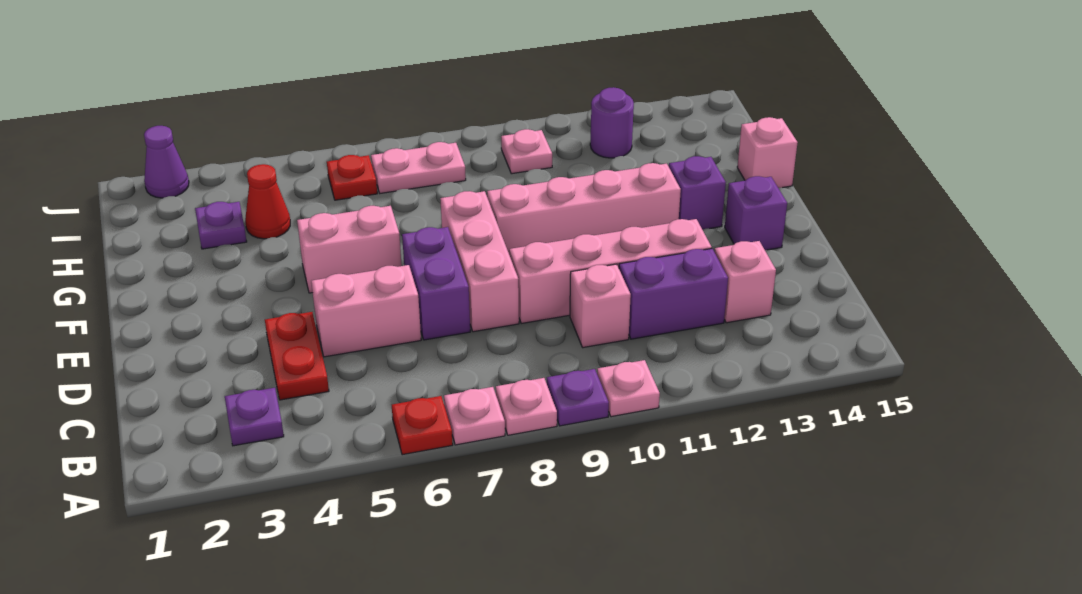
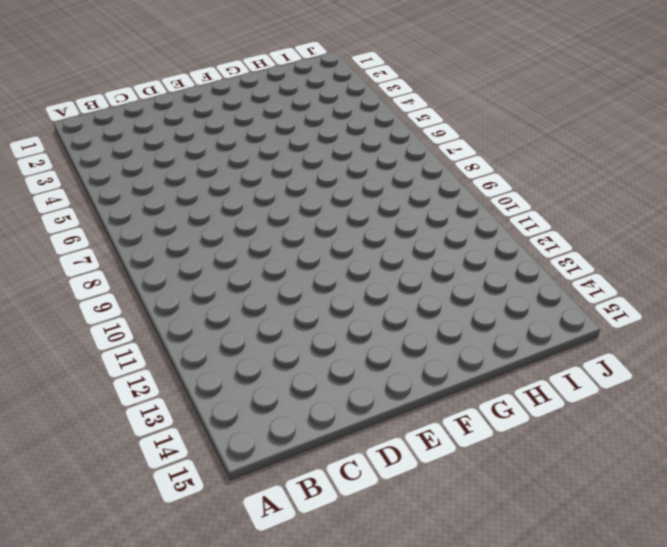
none -> red plate A6 level 1
none -> pink plate A7 level 1
none -> pink plate A8 level 1

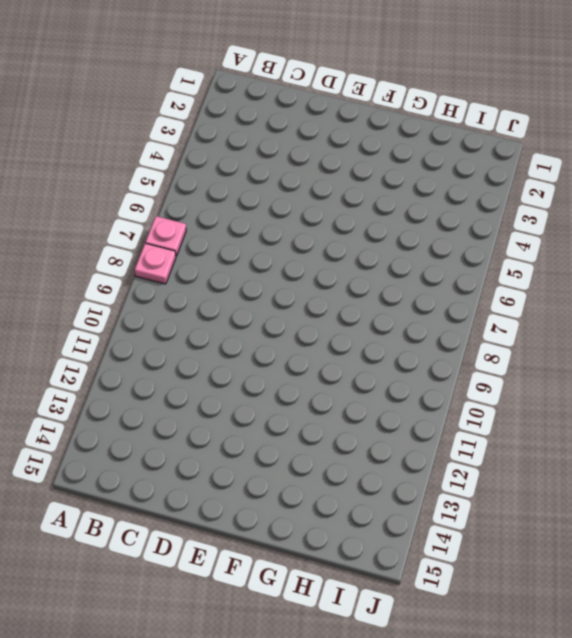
none -> red plate A6 level 1
none -> purple plate A9 level 1
none -> pink plate A10 level 1

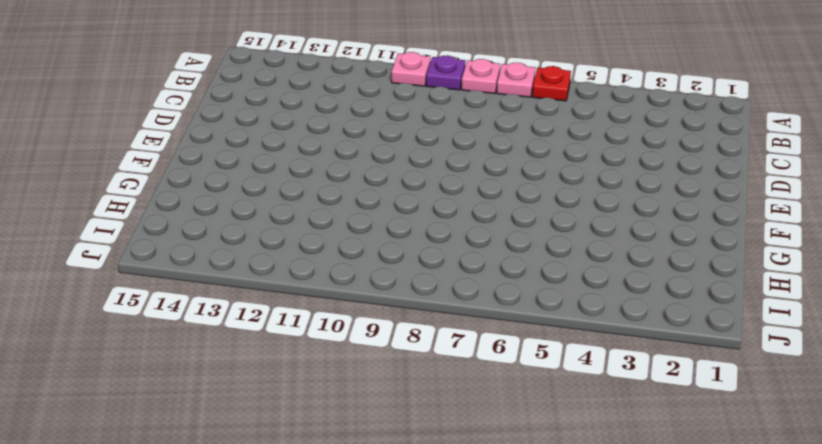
none -> purple plate B3 level 1
none -> red plate C4:D4 level 1
none -> pink brick C10 level 1

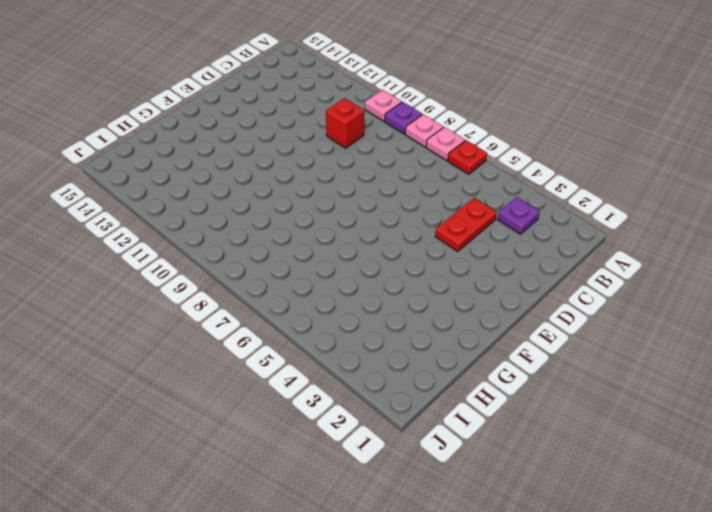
red brick C10 level 1 -> pink brick C10 level 1
none -> purple brick C11:C12 level 1
none -> pink brick C13 level 1
none -> pink brick D5:D6 level 1

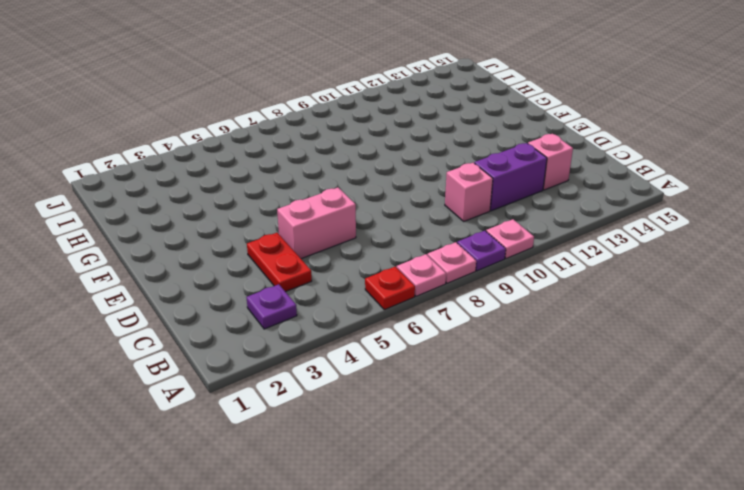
none -> purple brick D7:E7 level 1
none -> pink brick D8:F8 level 1
none -> pink brick D9:D12 level 1

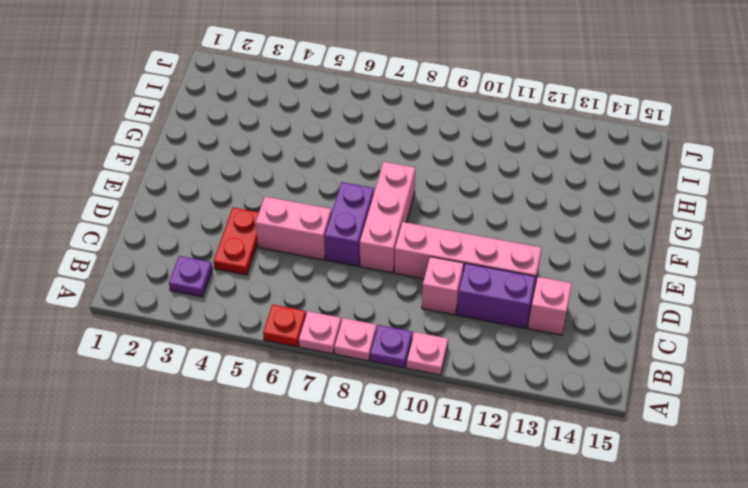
none -> purple brick E14 level 1
none -> pink brick F5:F6 level 1
none -> pink brick F9:F12 level 1

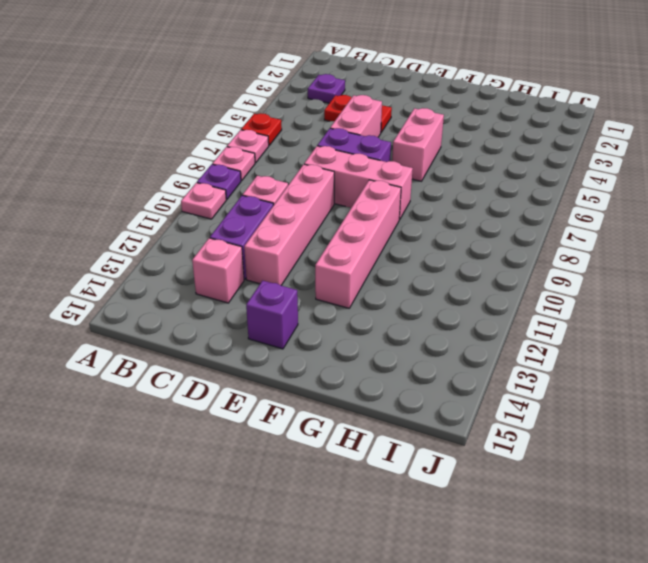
none -> purple brick F13 level 1
none -> pink brick G15 level 1
none -> purple plate H3 level 1

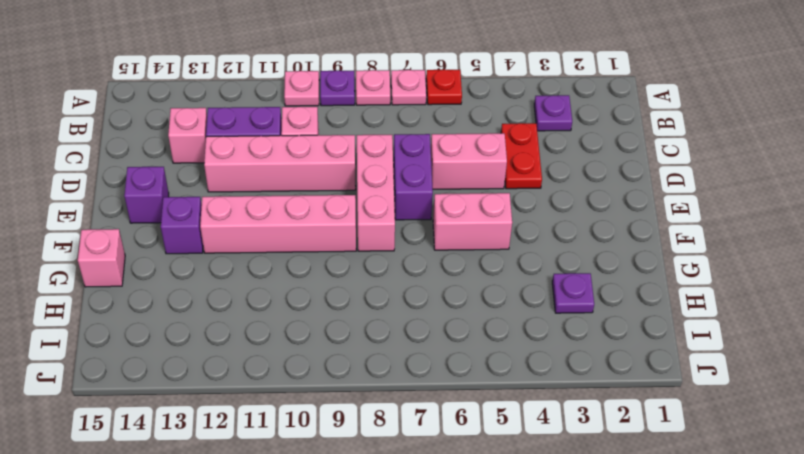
none -> red cone H4 level 1
none -> red plate I6 level 1
none -> pink plate I7:I8 level 1

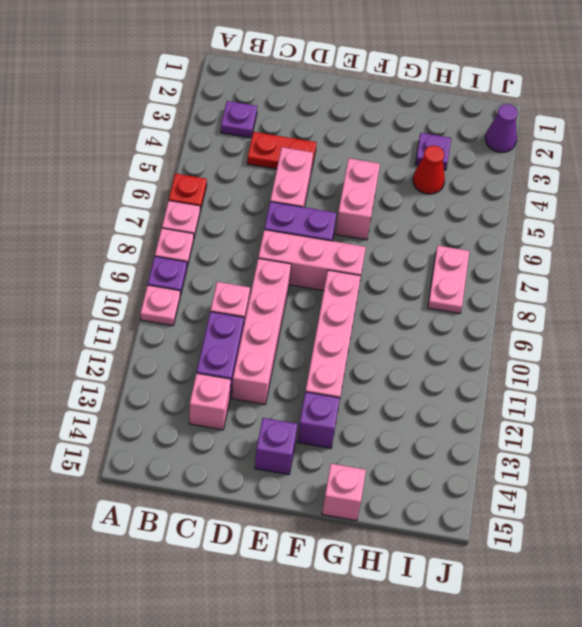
none -> red plate I6 level 1
none -> pink plate I10 level 1
none -> purple round brick I12 level 1

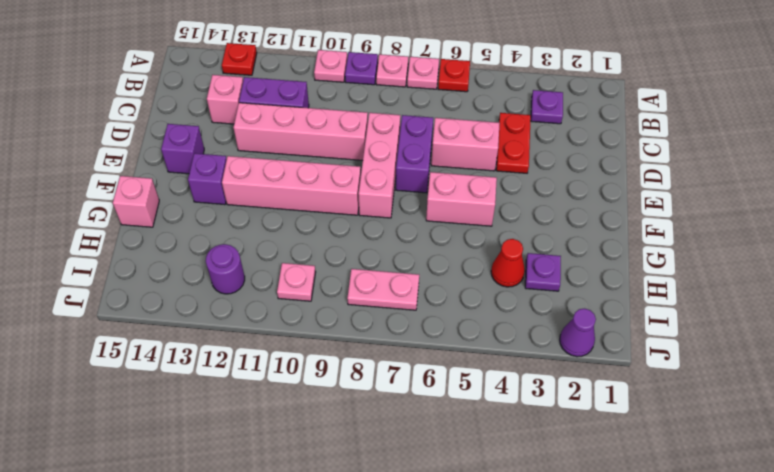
red plate A13 level 1 -> red plate I6 level 1
none -> pink brick C10 level 1

